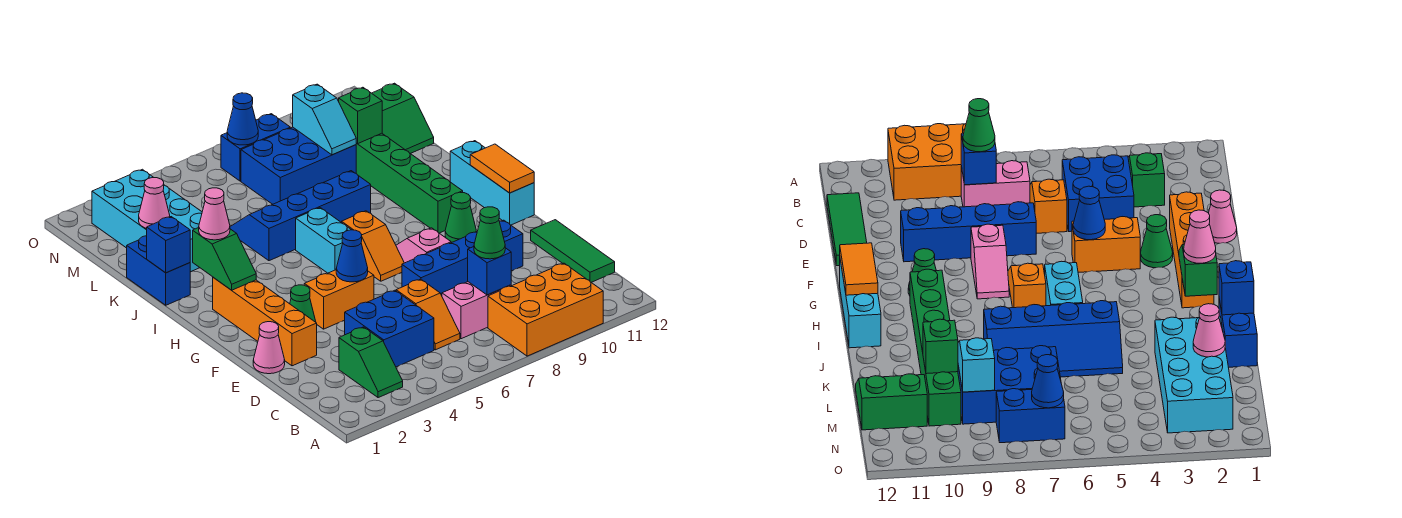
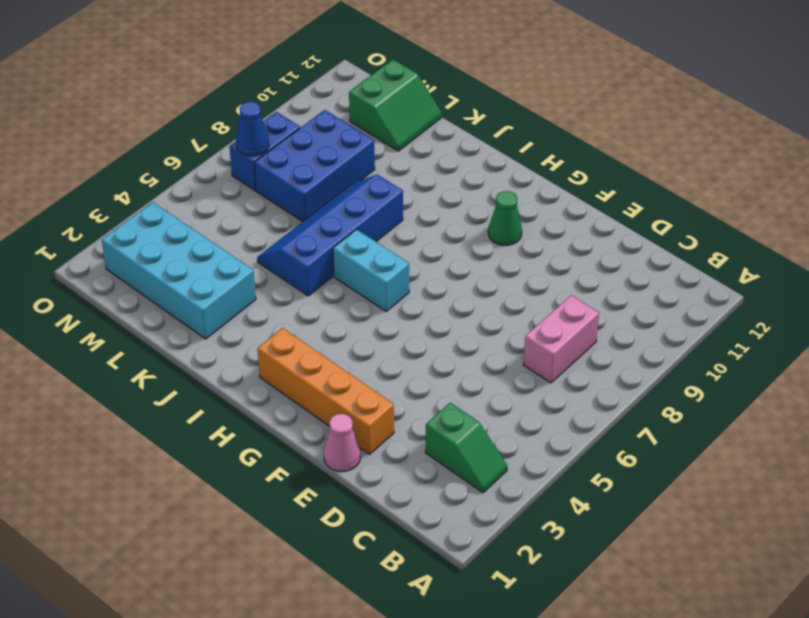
none -> orange brick A8:B10 level 1
none -> blue brick C4:D5 level 1
none -> orange slope C6:D6 level 1 top D
none -> green tile C12:E12 level 1

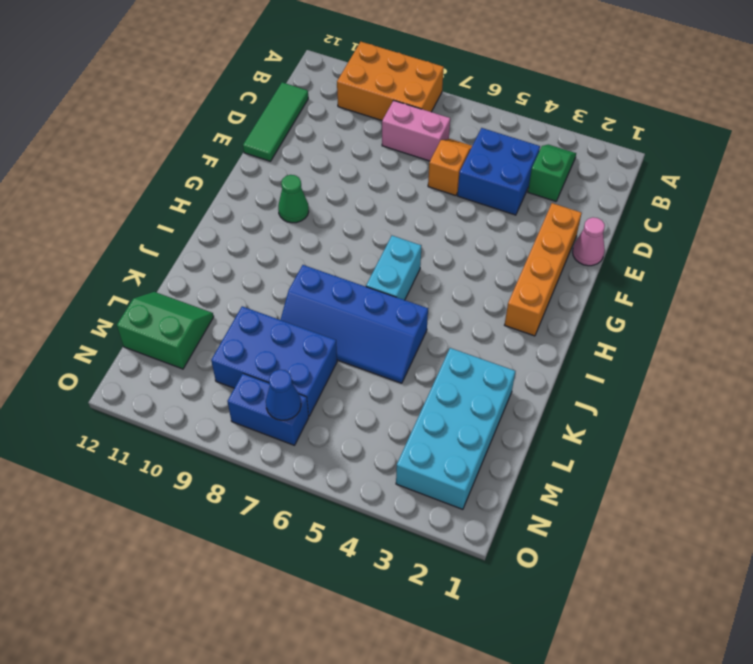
none -> blue brick E7:E10 level 1
none -> green cone F3 level 1
none -> orange brick F4:F5 level 1
none -> pink slope F8:G8 level 1 top F

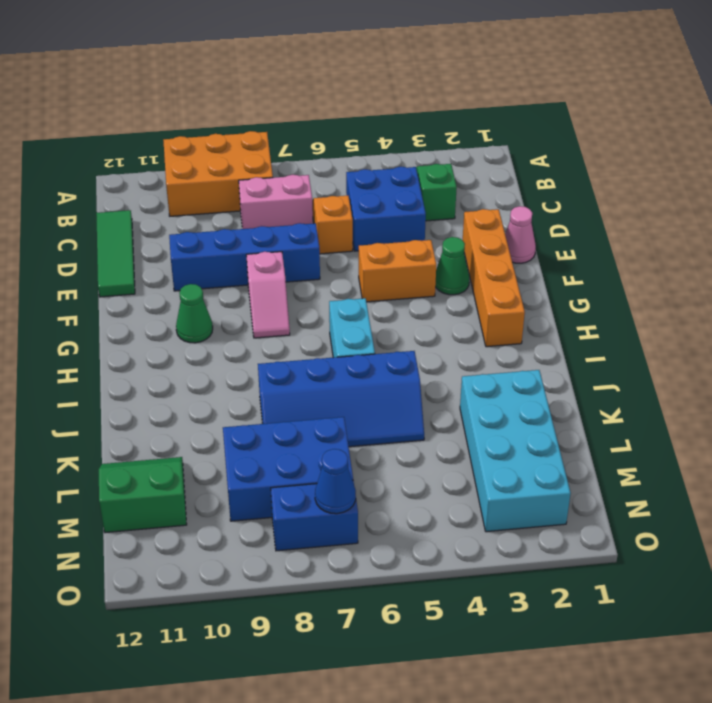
none -> orange slope G7:H7 level 1 top H
none -> cyan brick G12:I12 level 1
none -> green brick H10:M10 level 1
none -> blue brick J1:K1 level 1

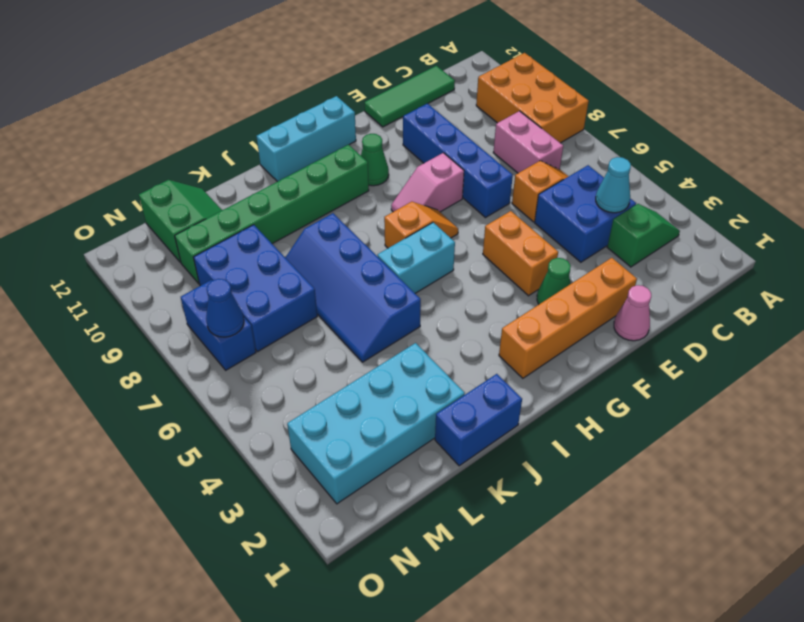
cyan cone C4 level 2 -> none
none -> blue brick C8 level 2
none -> blue cone F5 level 2
none -> orange tile G12:H12 level 2
none -> green slope H2:I2 level 2 top I

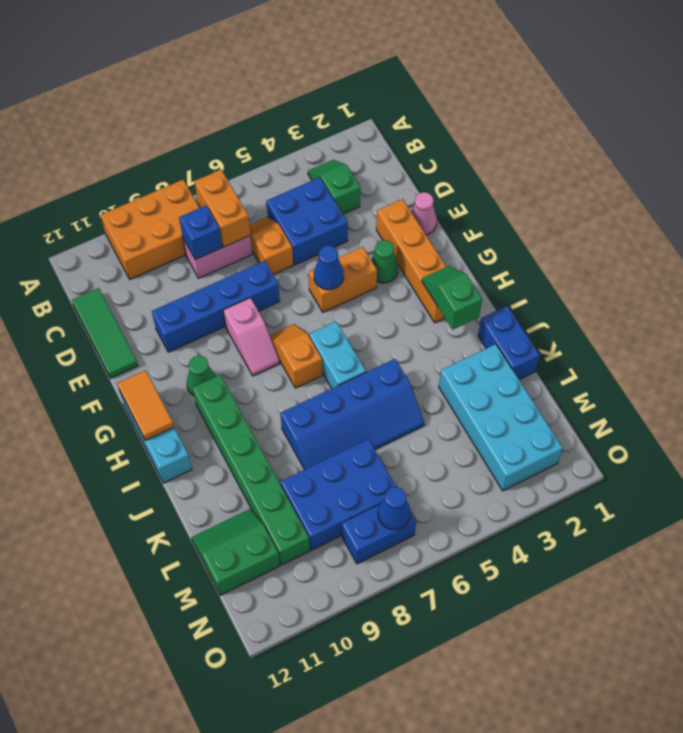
orange brick B7:C7 level 2 -> none
none -> blue brick J1 level 2
none -> pink cone L2 level 2
none -> cyan slope L9:M9 level 2 top M
none -> green brick L10 level 2

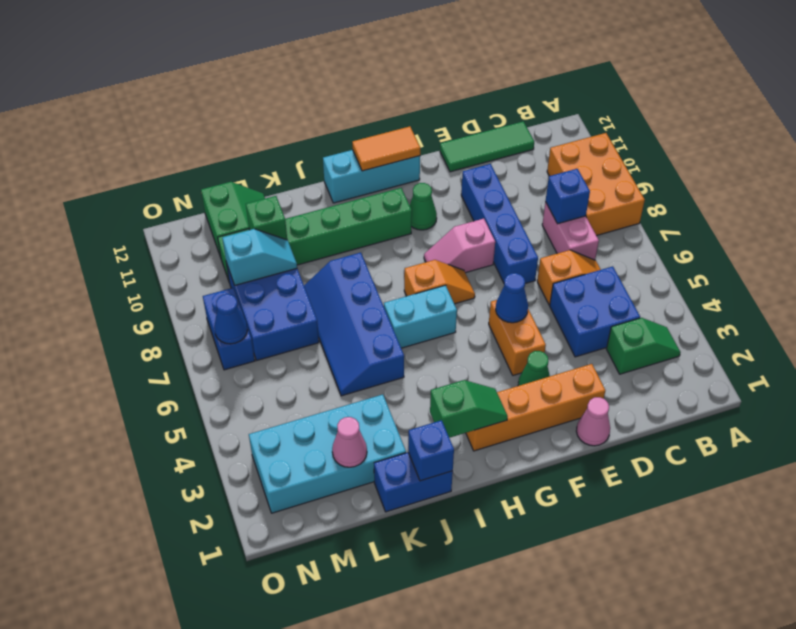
none -> green cone C8 level 3
none -> pink cone I2 level 3

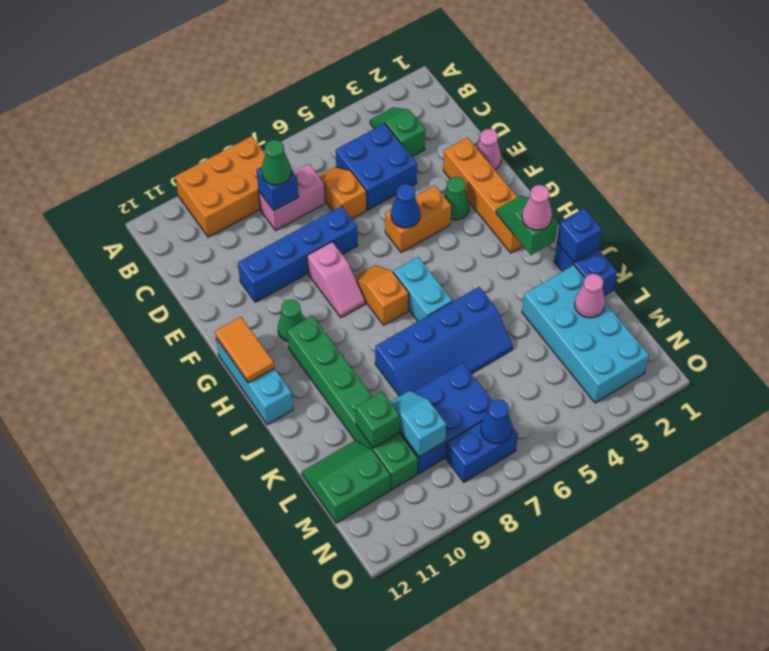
none -> green tile C12:E12 level 1

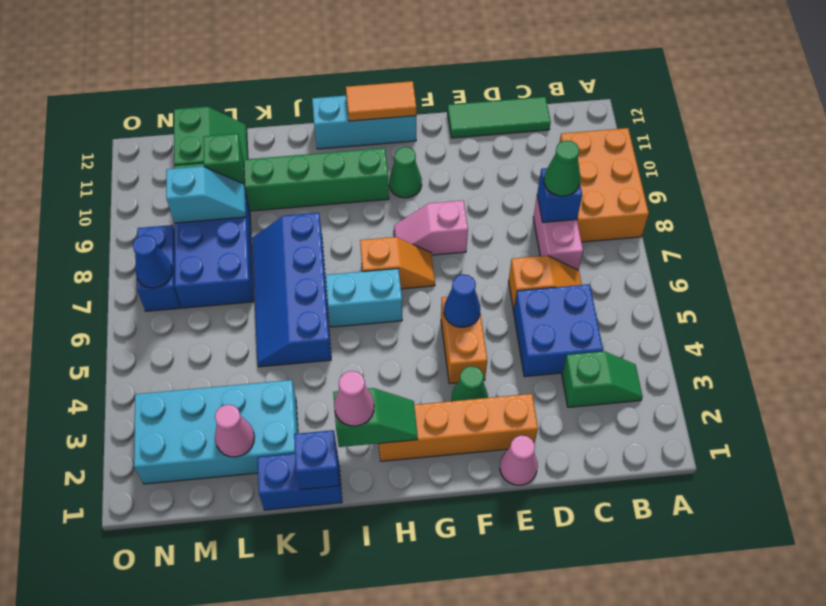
none -> blue brick E7:E10 level 1

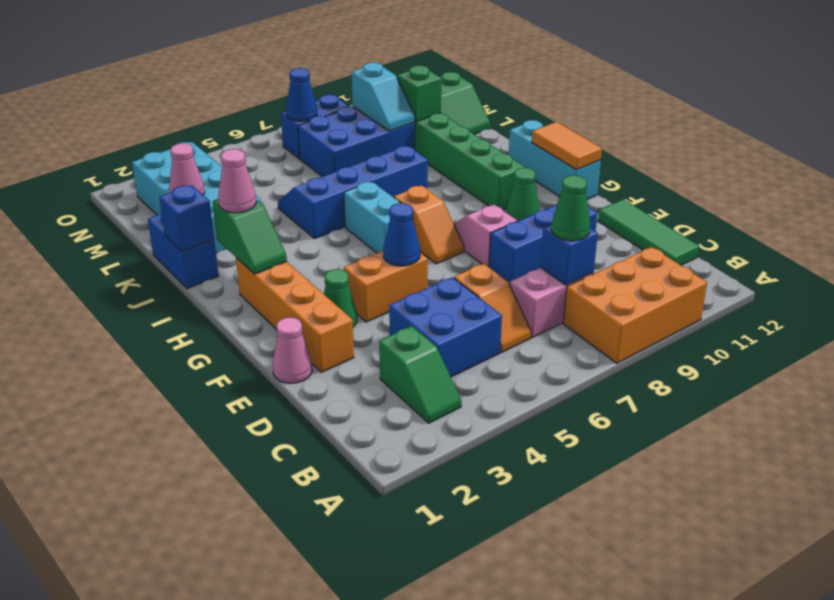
blue brick E8:E10 level 1 -> blue brick E7:E10 level 1

